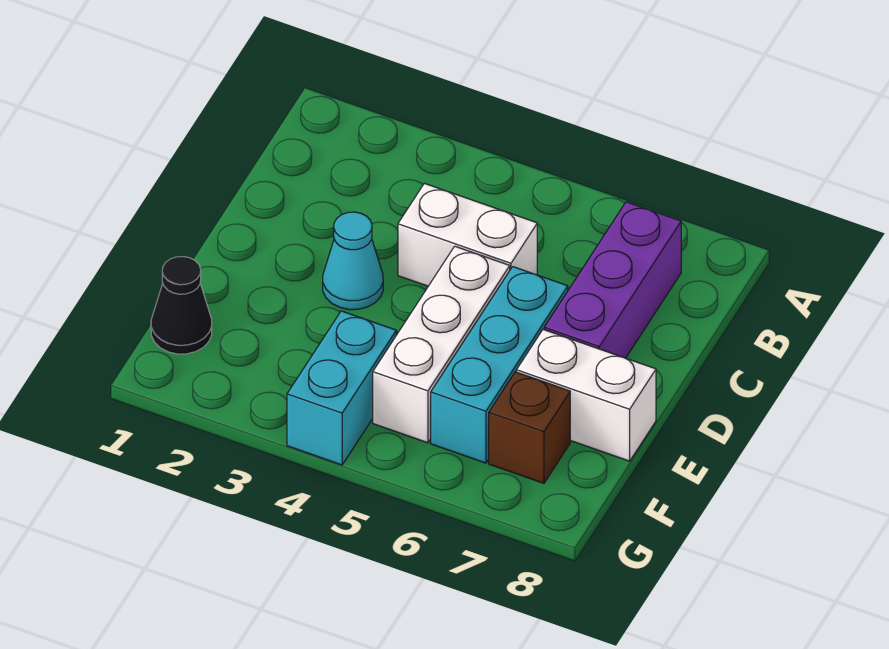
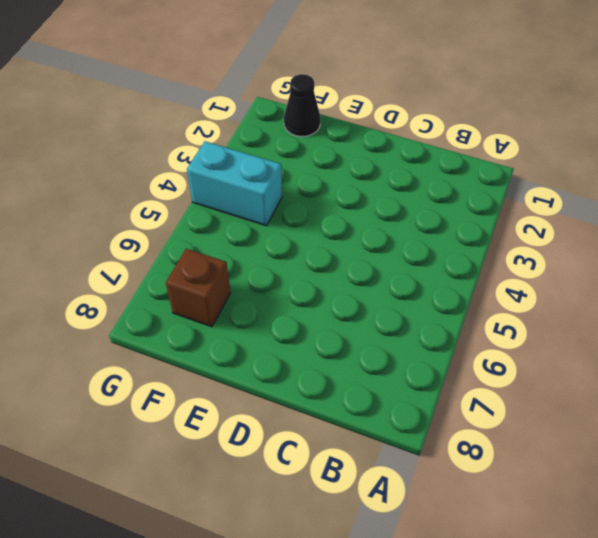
none -> purple brick B7:D7 level 1
none -> white brick C4:C5 level 1

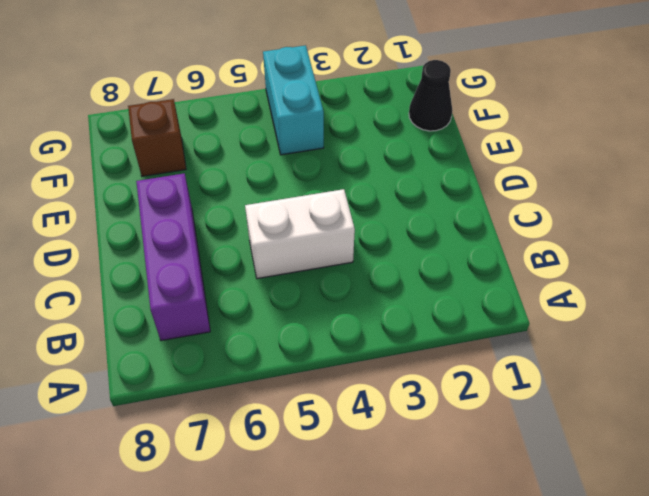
none -> cyan cone D3 level 1
none -> white brick D5:F5 level 1

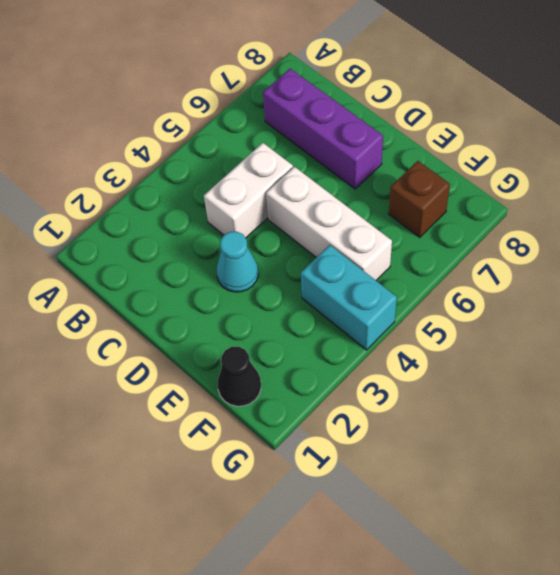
none -> cyan brick D6:F6 level 1
none -> white brick E7:E8 level 1

